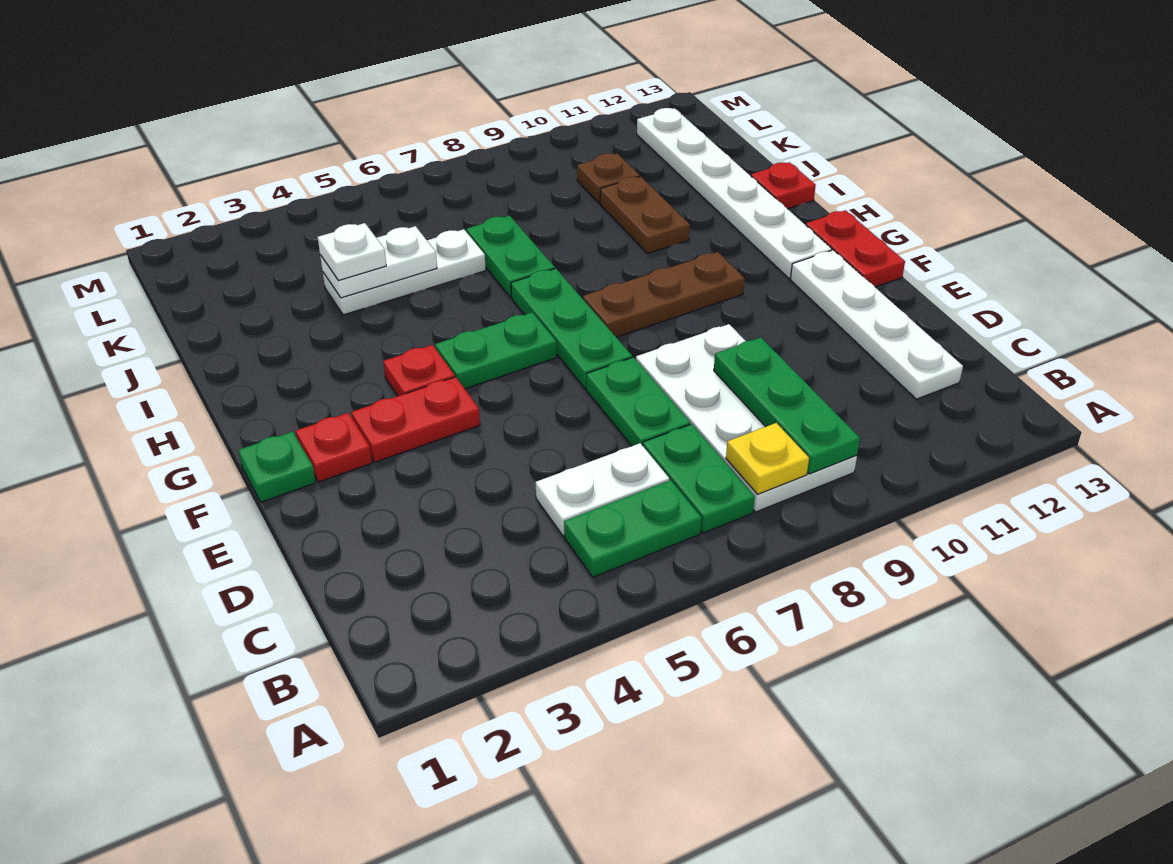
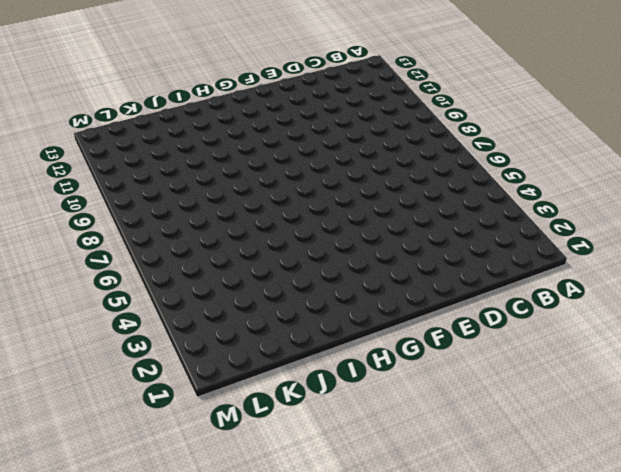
none -> green plate B5:B6 level 1
none -> green plate B7:C7 level 1
none -> white plate B8:E9 level 1

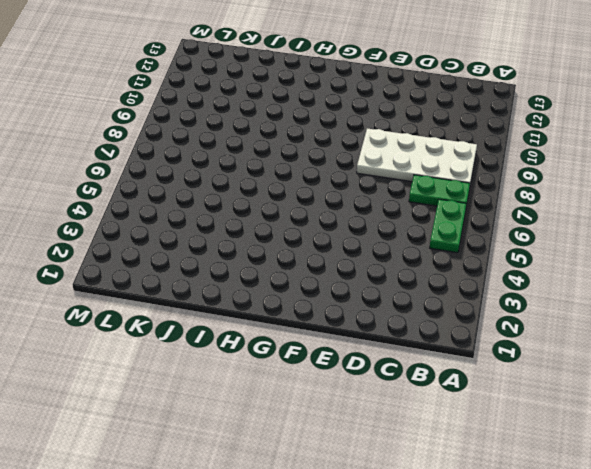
none -> white plate C5:C6 level 1
none -> white plate C12:F12 level 1
none -> green plate D7:E7 level 1

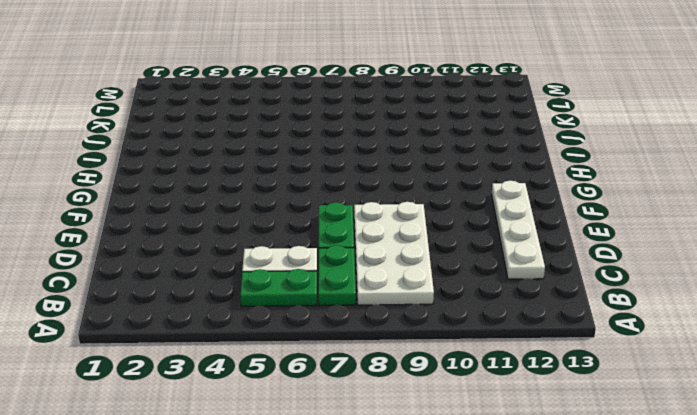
none -> green plate F1 level 1
none -> red plate F2 level 1
none -> red plate F3:F4 level 1

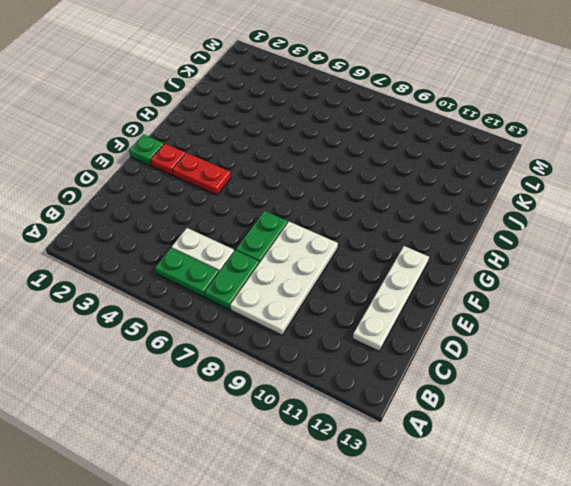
none -> green plate F7:H7 level 1
none -> red plate F13:G13 level 1
none -> red plate G4 level 1

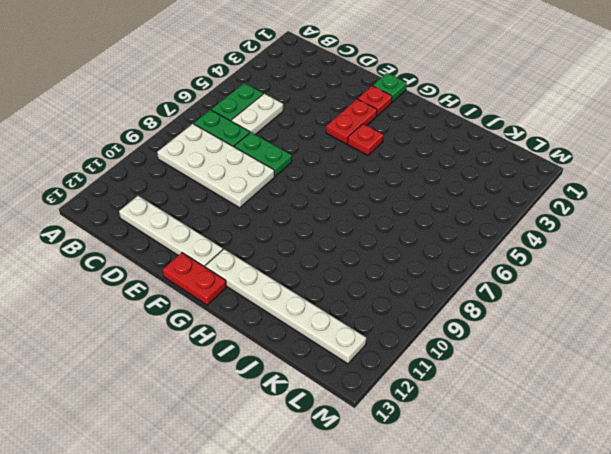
none -> green plate F7:H7 level 1
none -> green plate G5:G6 level 1
none -> brown plate G8:G10 level 1

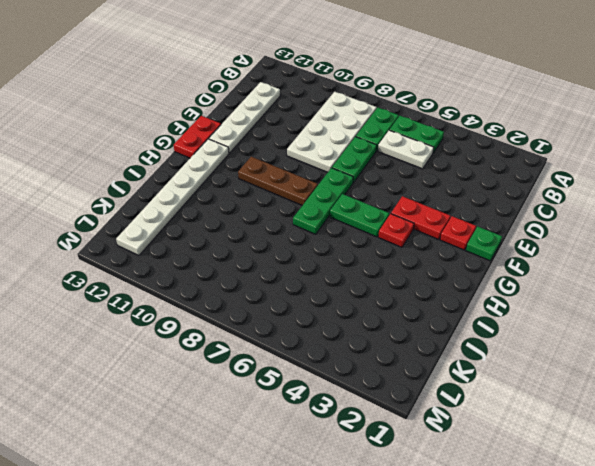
none -> green plate I7:J7 level 1
none -> brown plate I10:J10 level 1
none -> red plate I13 level 1

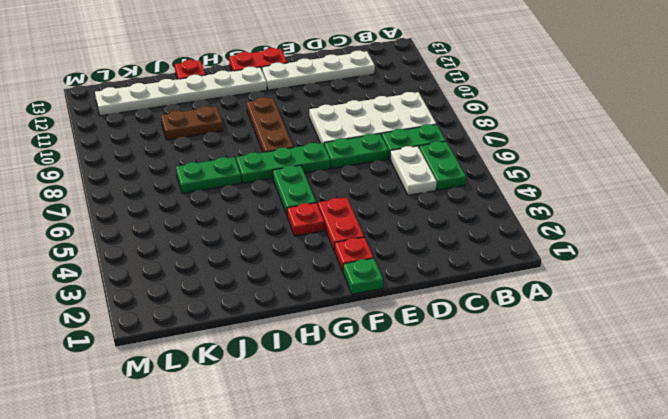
none -> white plate J4:J6 level 1
none -> brown plate K10 level 1
none -> yellow plate B8 level 2

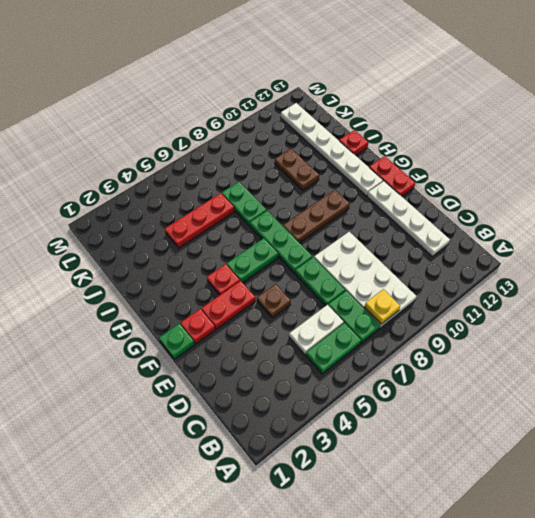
brown plate E5 level 1 -> brown plate K10 level 1
red plate J4:J6 level 1 -> white plate J4:J6 level 1
none -> green plate B9:D9 level 2
none -> white plate J4:J5 level 2
none -> white plate J4 level 3

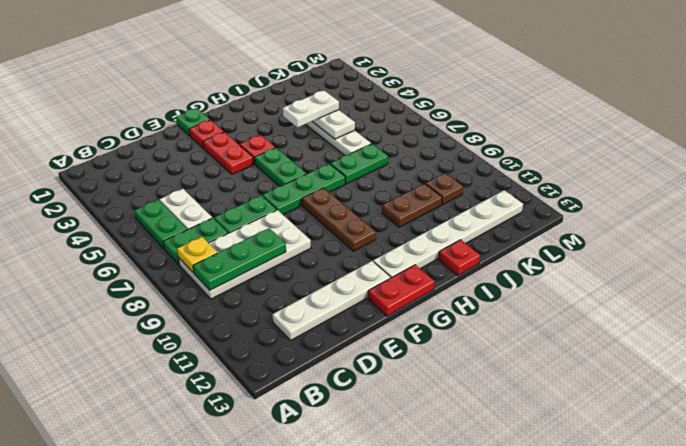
white plate I4:J4 level 3 -> white plate J4 level 3

